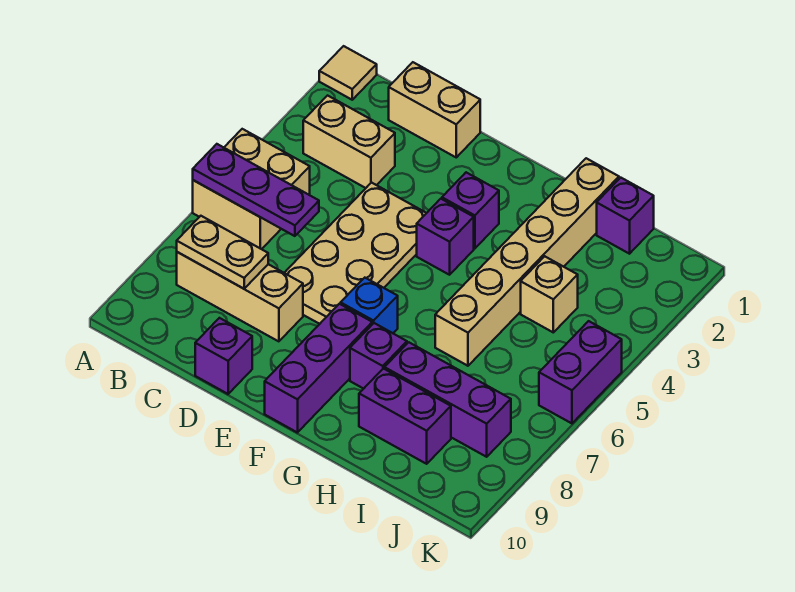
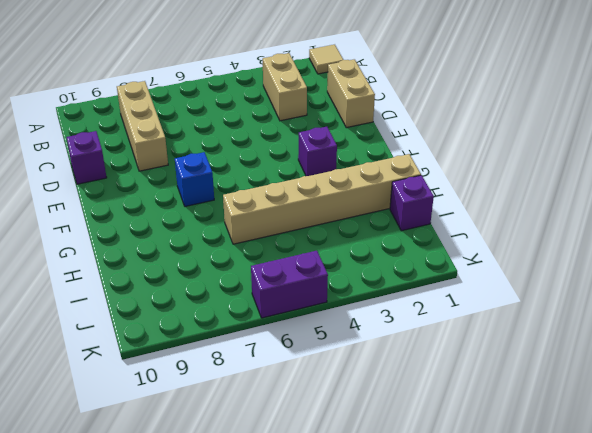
none -> tan brick A5:B6 level 1
none -> tan plate D4:E7 level 1
none -> purple brick F4 level 1

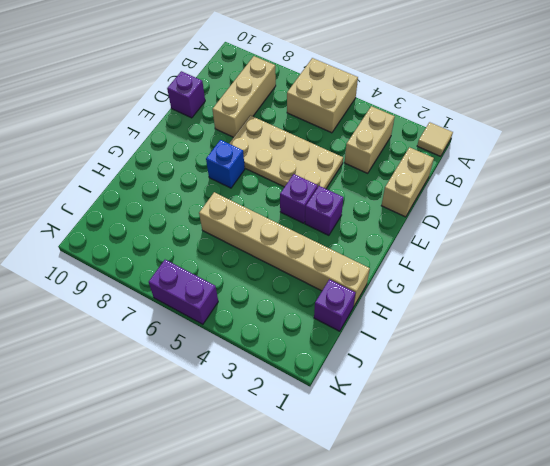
none -> purple brick F8:F10 level 1
none -> purple brick G8 level 1
none -> purple brick H8:J8 level 1

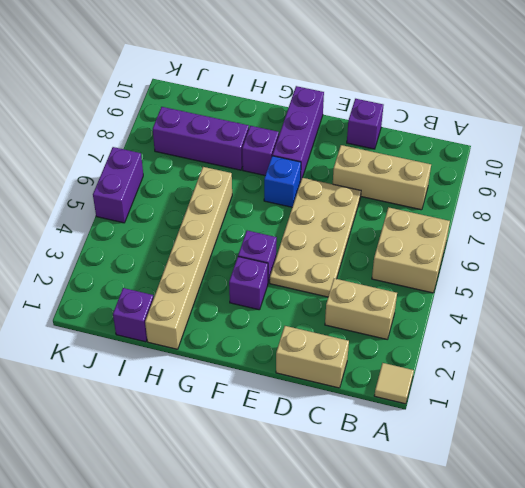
none -> purple brick H9:I9 level 1
none -> tan brick I4 level 1
none -> purple plate A6:C6 level 2

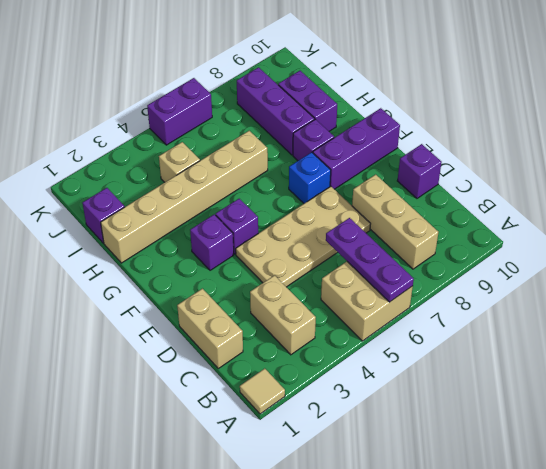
none -> tan plate B8:C8 level 2

